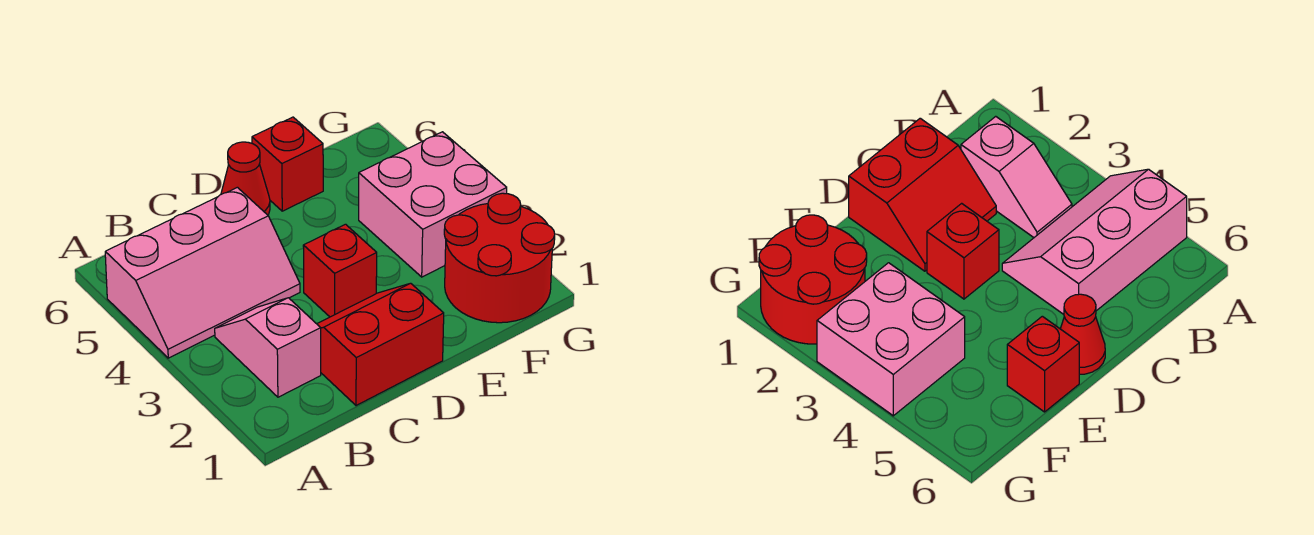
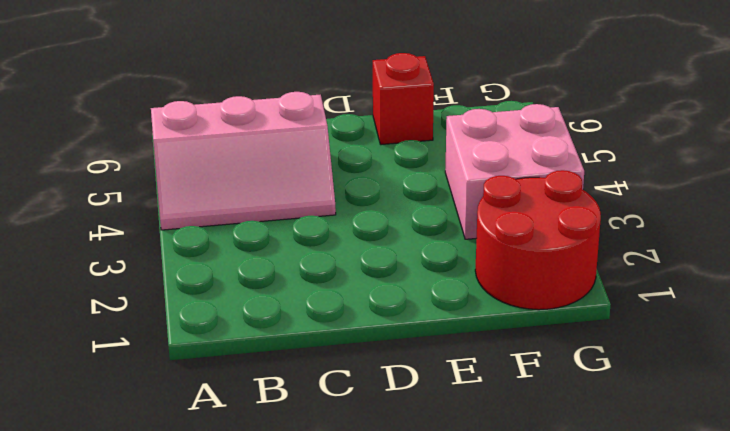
none -> pink slope B2:B3 level 1 top 2
none -> red slope C1:D2 level 1 top 1

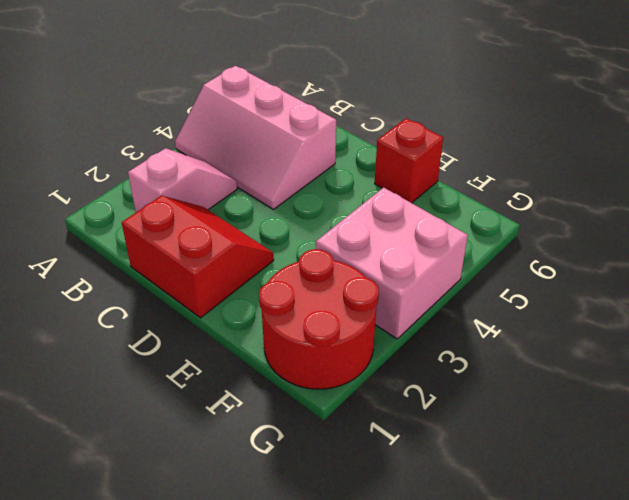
none -> red brick D3 level 1
none -> red cone D6 level 1

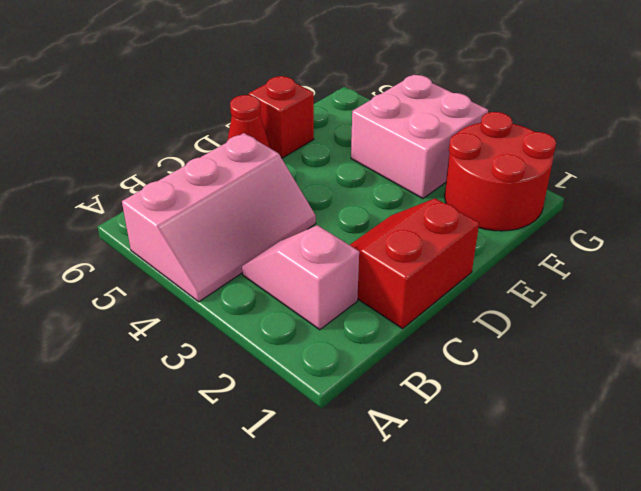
none -> red brick D3 level 1

